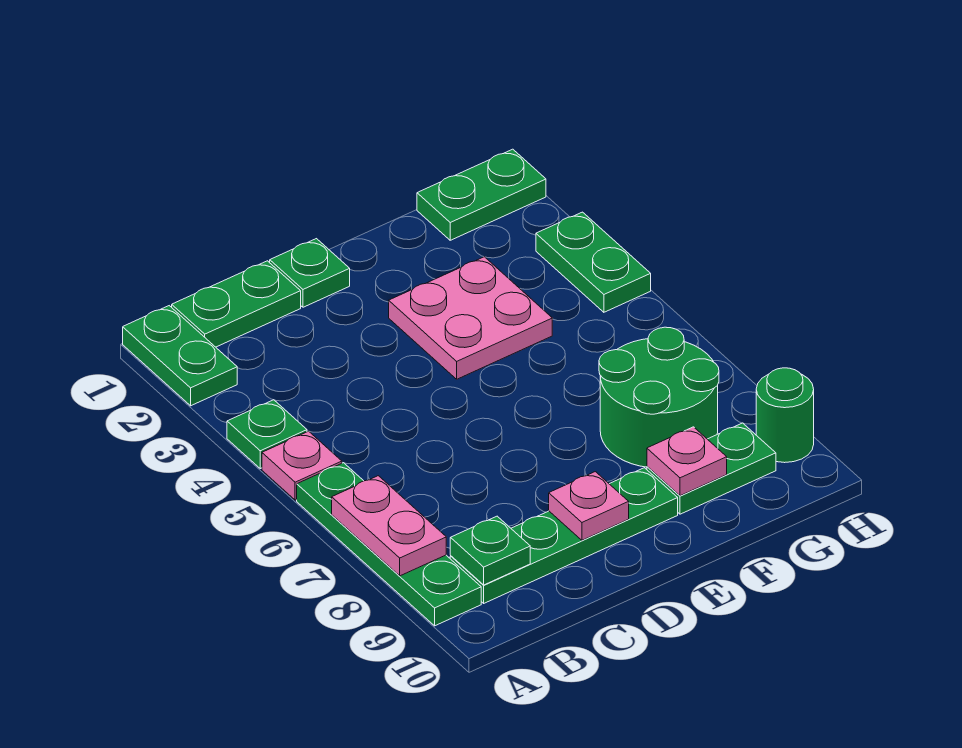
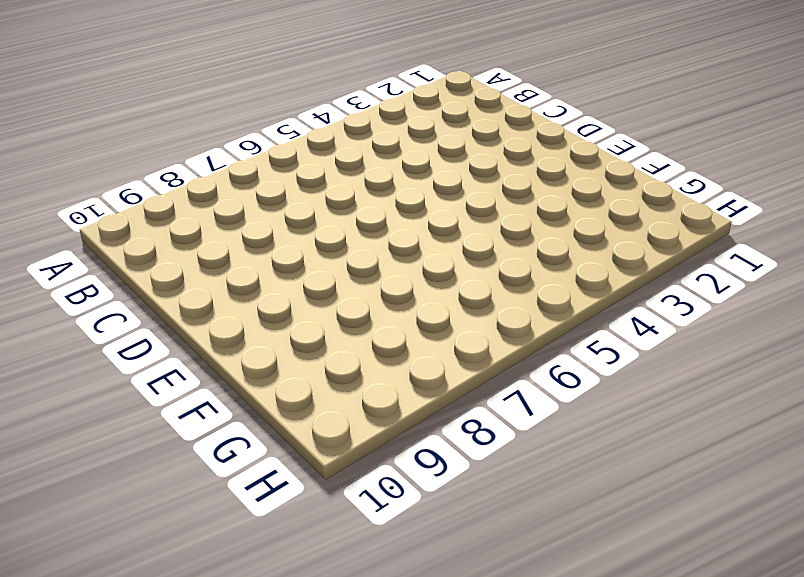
none -> green plate A1:A2 level 1
none -> green plate A4 level 1
none -> pink plate A5 level 1

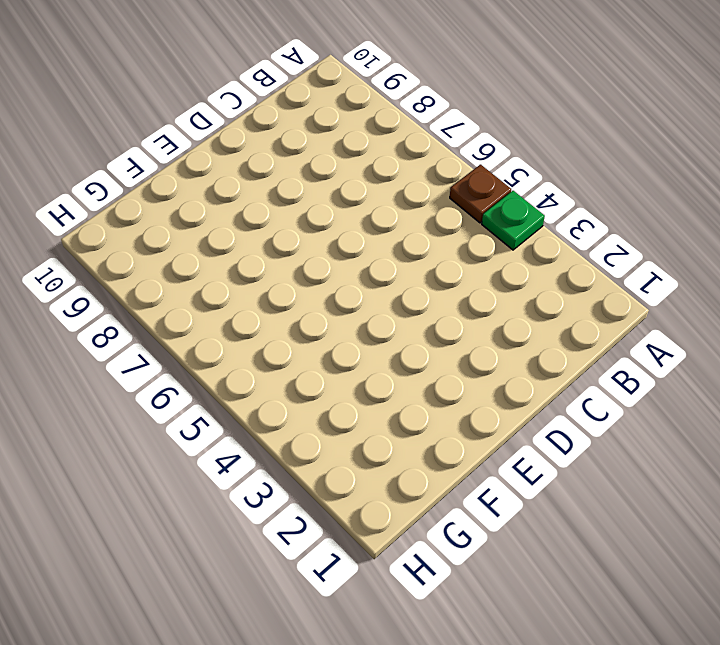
brown plate A5 level 1 -> pink plate A5 level 1
none -> green plate A1:A2 level 1
none -> green plate A6:A9 level 1
none -> green plate B1:C1 level 1

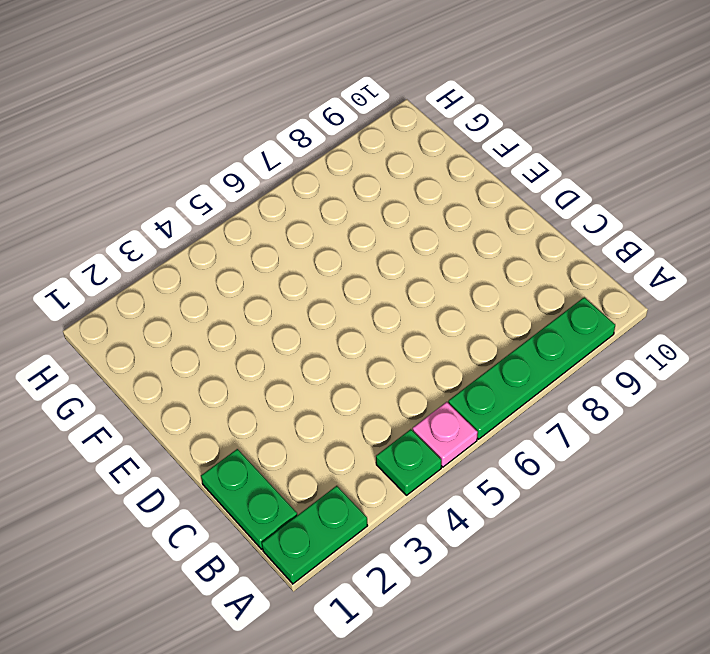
none -> green plate B9:E9 level 1
none -> green plate D1 level 1
none -> pink plate E3:F4 level 1

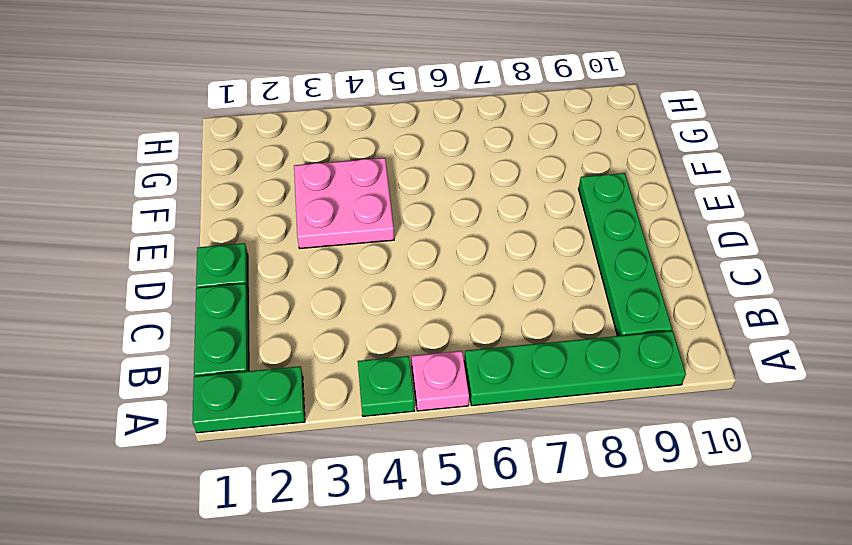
none -> green round brick F7:G8 level 1
none -> green plate F9:G9 level 1
none -> green plate G1:H1 level 1

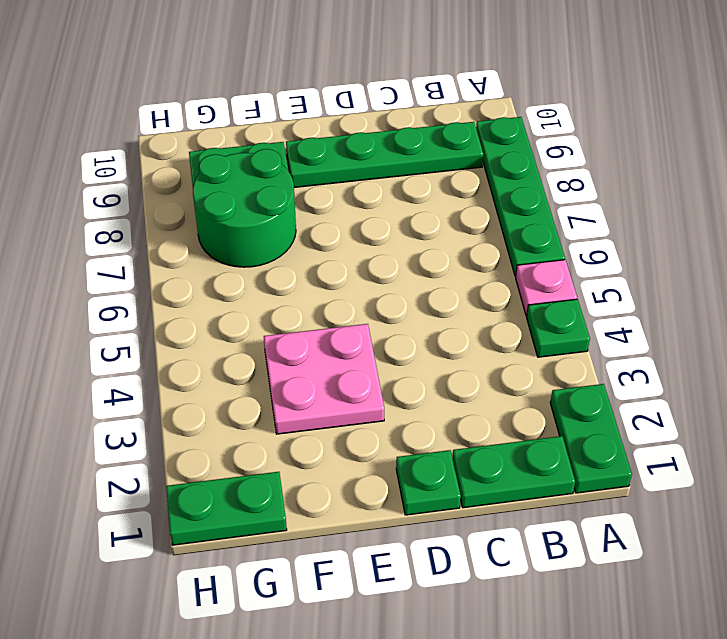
none -> green plate H3:H4 level 1
none -> green round brick H9 level 1
none -> pink plate A7:A8 level 2

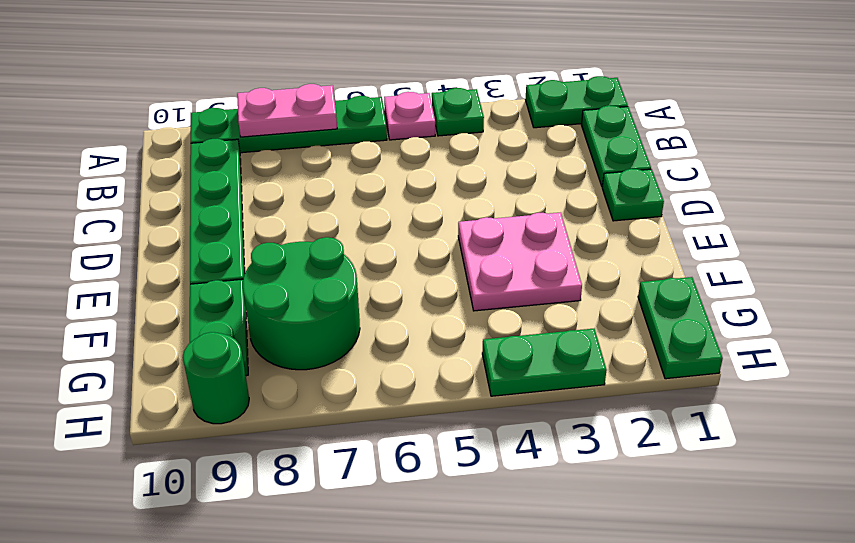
none -> green plate B9 level 2
none -> pink plate D9 level 2
none -> pink plate F9 level 2

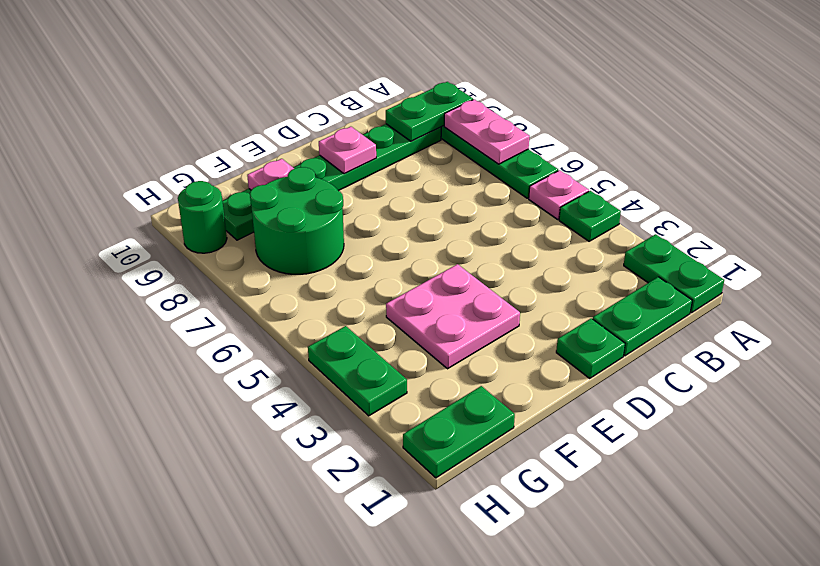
green plate A9:B9 level 2 -> green plate B9 level 2

